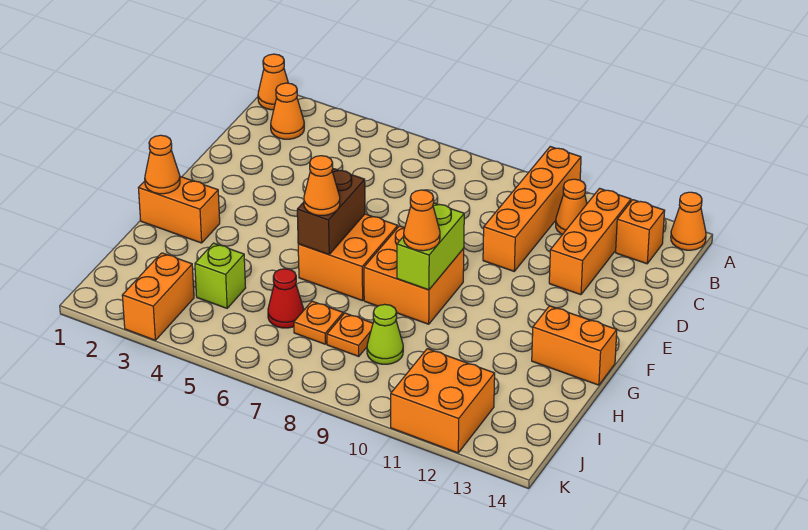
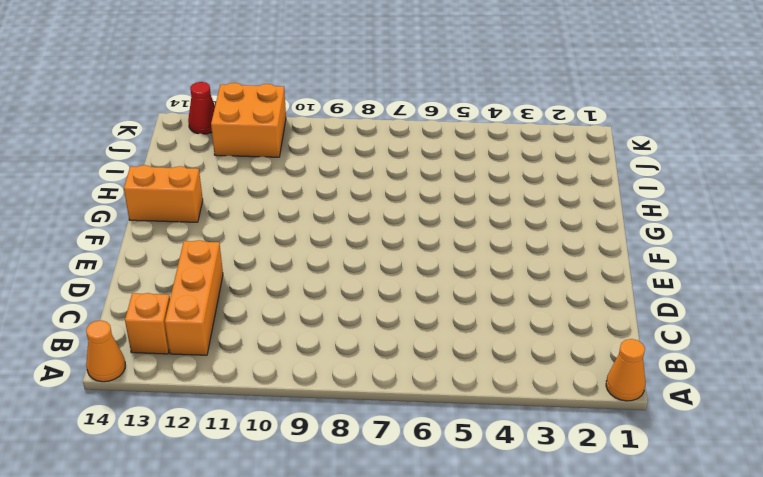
red cone K13 level 1 -> red cone I6 level 1
none -> orange brick A10:D10 level 1
none -> orange cone B2 level 1
none -> orange cone B11 level 1

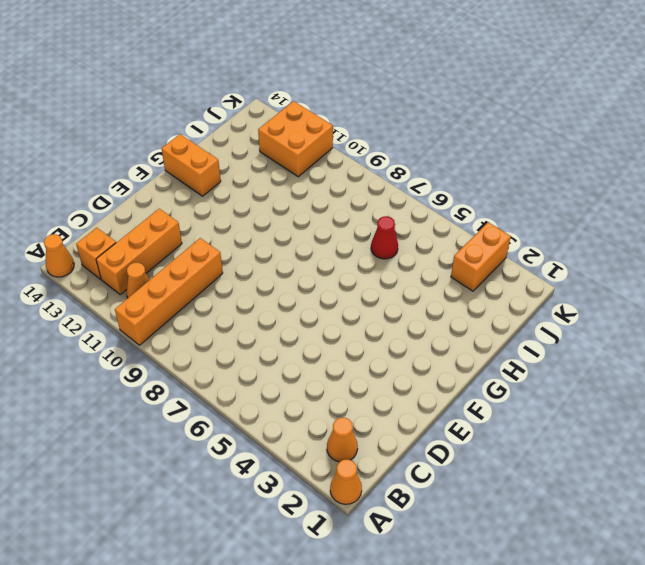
none -> orange brick F6:G7 level 1
none -> orange brick F8:G9 level 1
none -> orange brick G1:G2 level 1

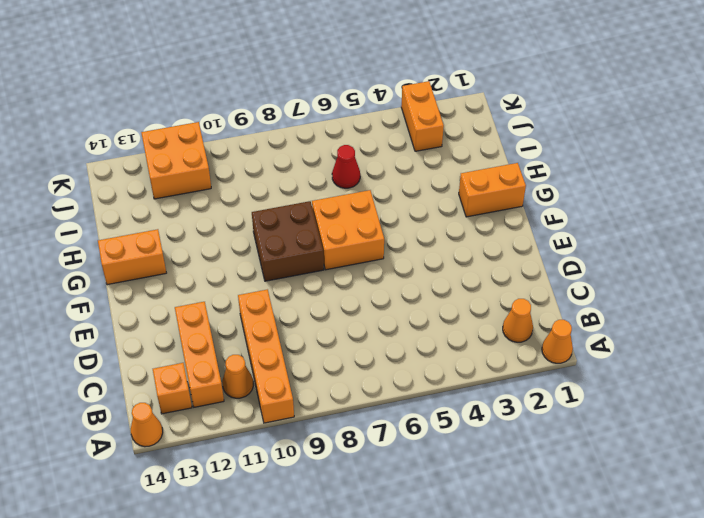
brown brick F8:G9 level 1 -> orange brick F8:G9 level 1
none -> lime brick I4 level 1
none -> orange plate I7 level 1
none -> orange plate I8 level 1

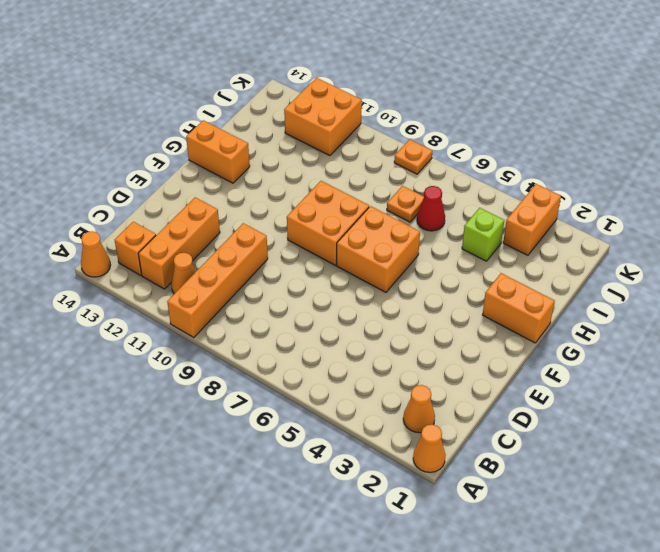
orange plate K8 level 1 -> orange plate I8 level 1
none -> lime cone I9 level 1
none -> brown brick F6:G6 level 2
none -> lime brick F9:G9 level 2

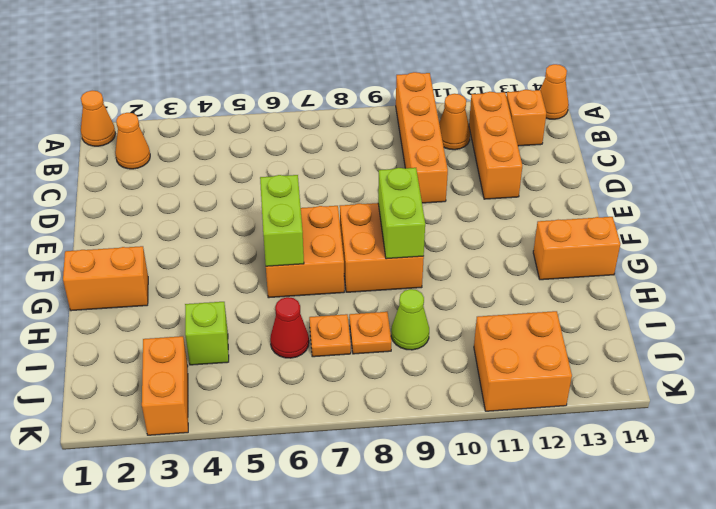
lime brick F6:G6 level 2 -> brown brick F6:G6 level 2
none -> orange cone G1 level 2
none -> orange cone G6 level 3
none -> orange cone G9 level 3

